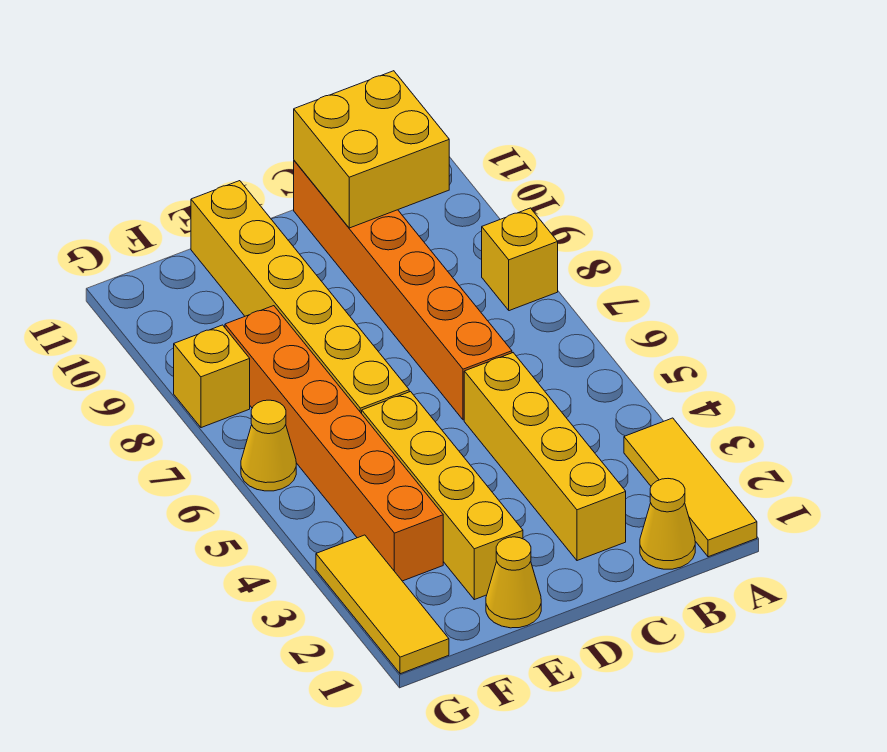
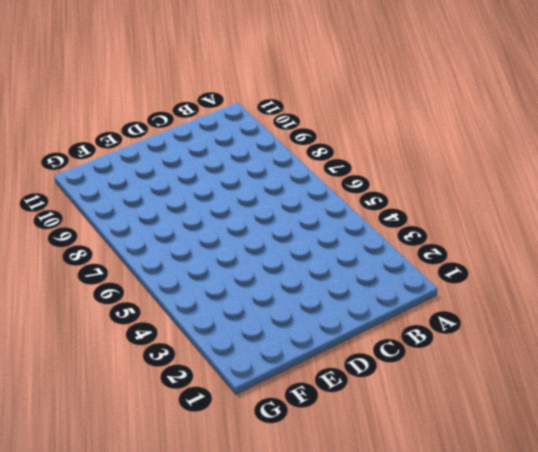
none -> yellow tile A1:A3 level 1
none -> yellow brick A8 level 1
none -> yellow cone B1 level 1

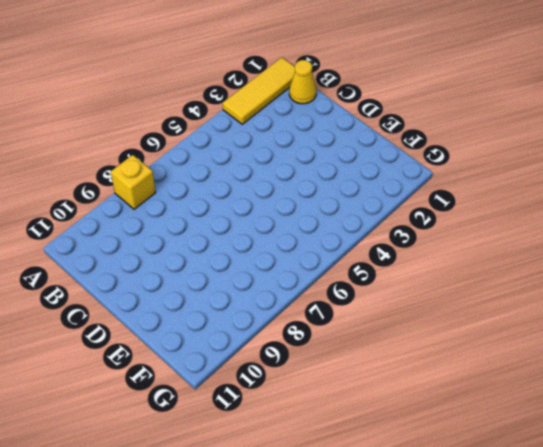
none -> yellow brick C2:C5 level 1
none -> orange brick C6:C11 level 1
none -> yellow cone E1 level 1

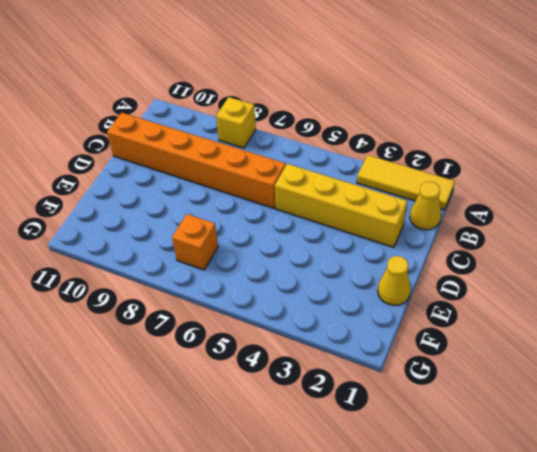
orange brick F7 level 1 -> orange brick F3:F8 level 1
none -> yellow brick E2:E5 level 1
none -> yellow brick E6:E11 level 1
none -> yellow tile G1:G3 level 1

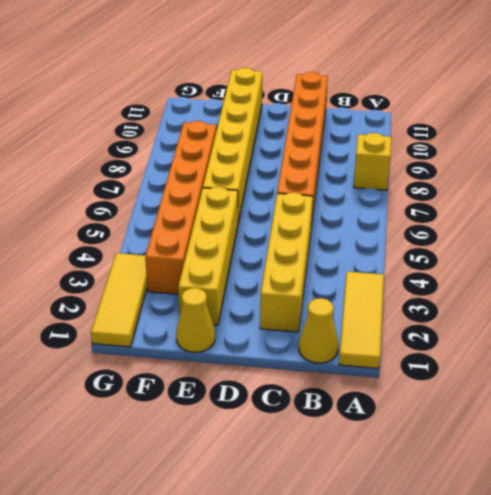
none -> yellow cone G6 level 1
none -> yellow brick G8 level 1
none -> yellow brick B10:C11 level 2

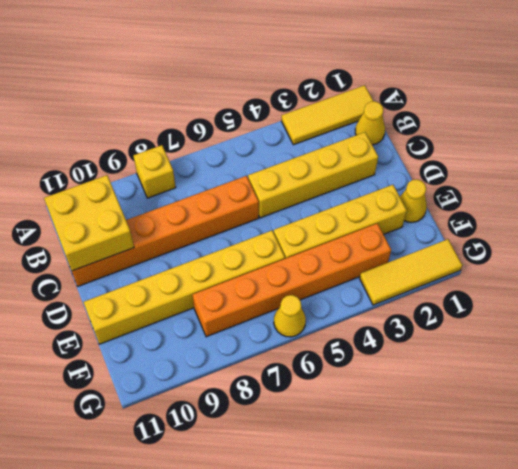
none -> yellow brick G8 level 1

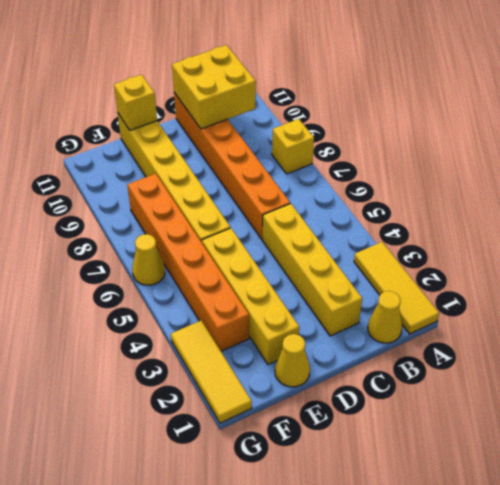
yellow brick E11 level 2 -> yellow brick G8 level 1

